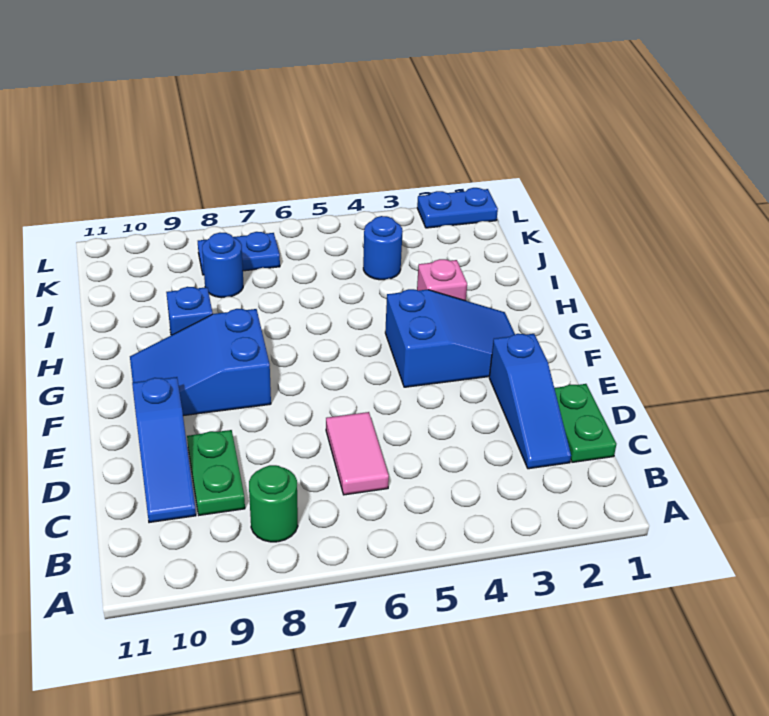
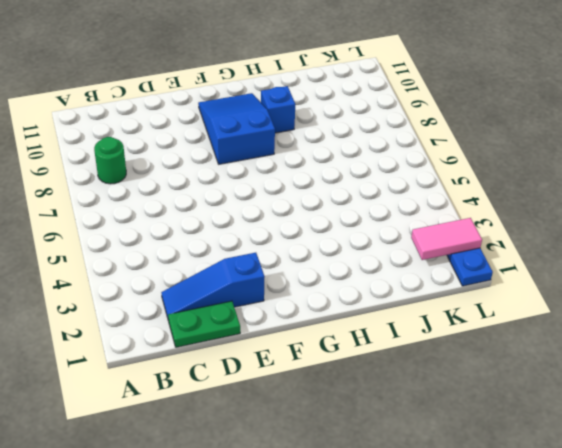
pink tile K2:L2 level 2 -> pink tile C6:D6 level 1
none -> green plate C9:D9 level 1
none -> blue slope C10:E10 level 1 top E
none -> blue slope F2:G4 level 1 top 4

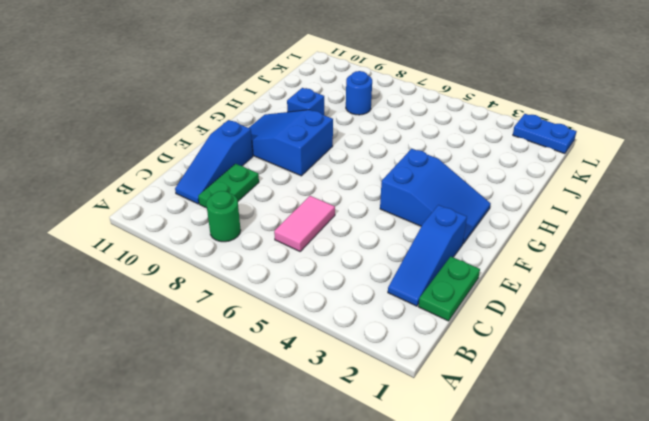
none -> pink brick H3 level 1
none -> blue round brick J4 level 1
none -> blue plate K7:K8 level 1

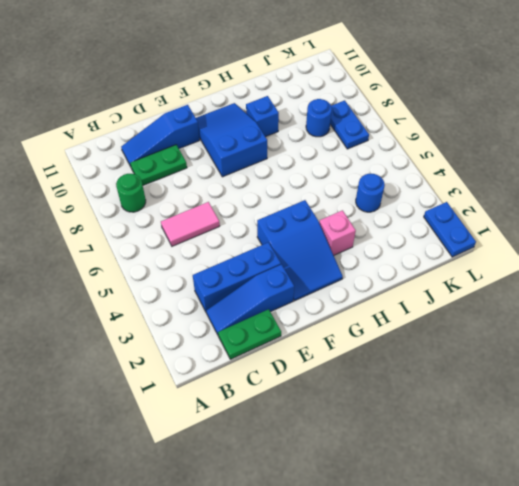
blue brick C3:E3 level 1 -> none

